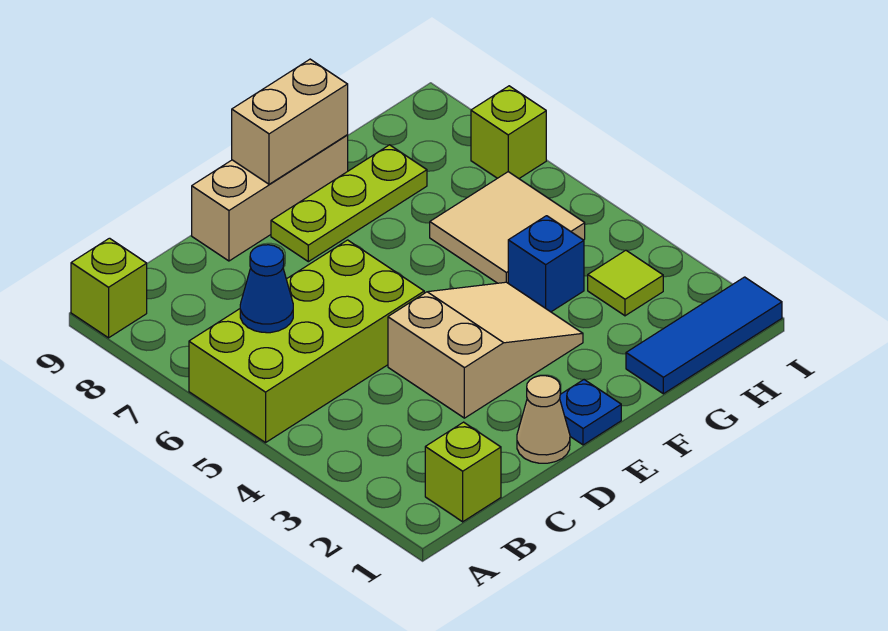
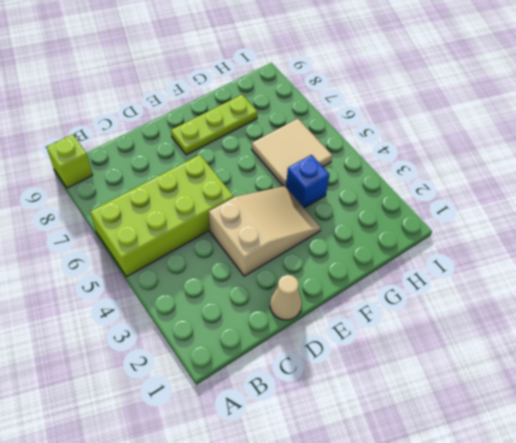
none -> lime brick B1 level 1
none -> tan brick D9:F9 level 1
none -> blue plate E1 level 1

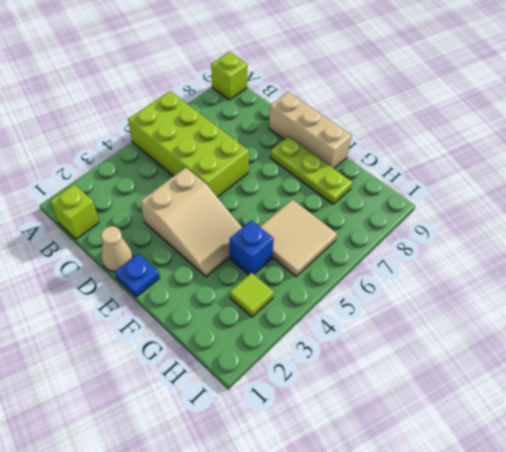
none -> blue tile G1:I1 level 1
none -> lime brick I7 level 1
none -> blue cone B6 level 2

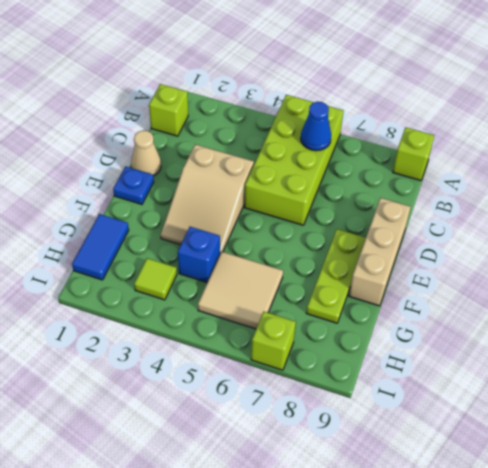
blue tile G1:H1 level 1 -> blue tile G1:I1 level 1
none -> tan brick E9:F9 level 2

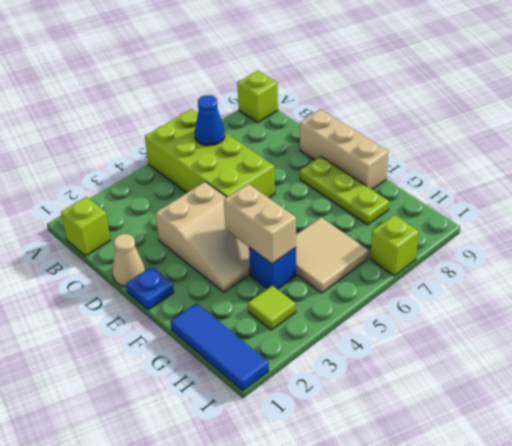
tan brick F4:G4 level 2 -> tan brick E9:F9 level 2

